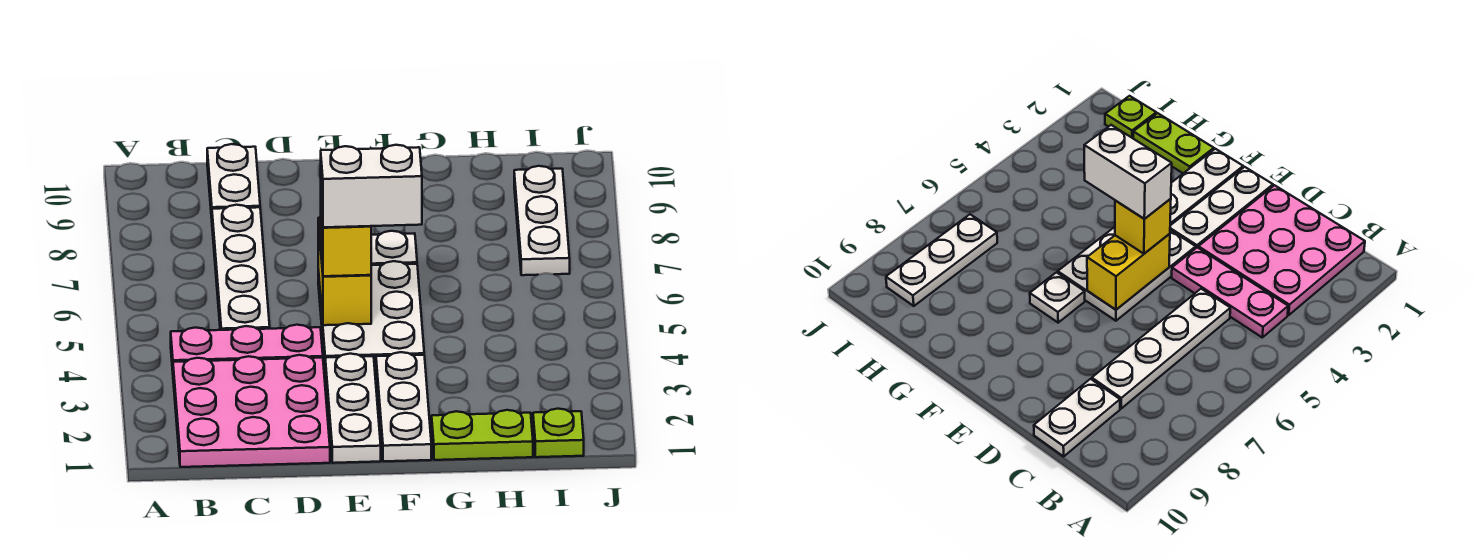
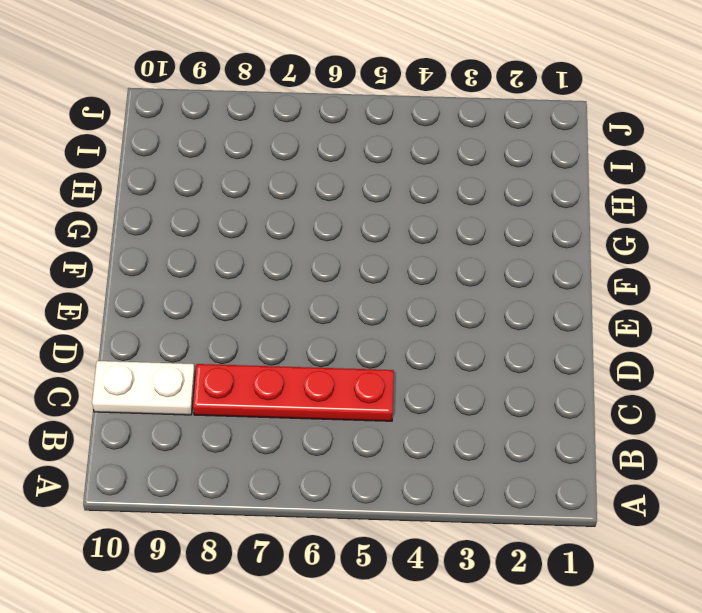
red plate C5:C8 level 1 -> white plate C5:C8 level 1
none -> pink plate B1:D3 level 1
none -> pink plate B4:D4 level 1
none -> white plate E1:E3 level 1

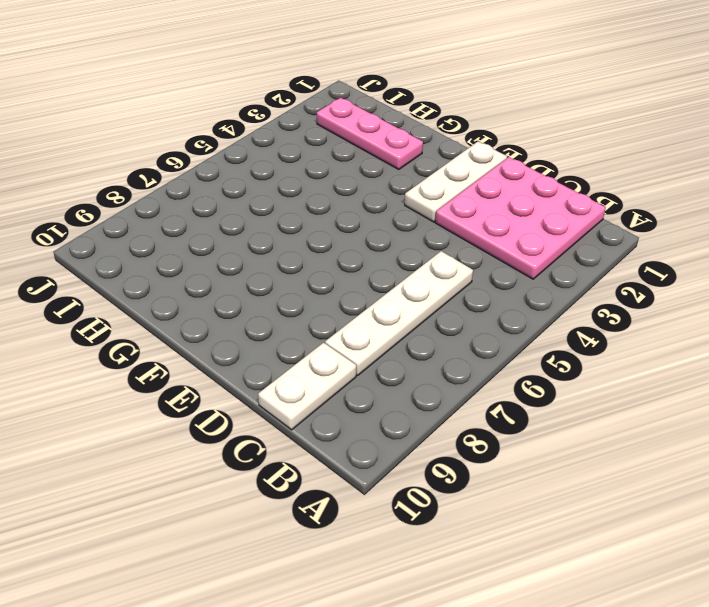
pink plate G2:I2 level 1 -> pink plate B4:D4 level 1
none -> white plate E4:F6 level 1
none -> white plate F1:F3 level 1
none -> white plate F7 level 1

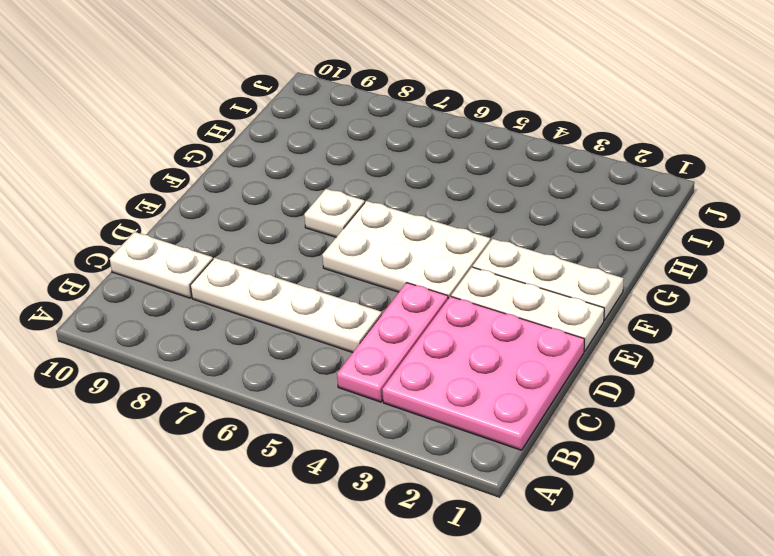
none -> lime plate G1:H1 level 1
none -> lime plate I1 level 1
none -> white plate I7:I9 level 1

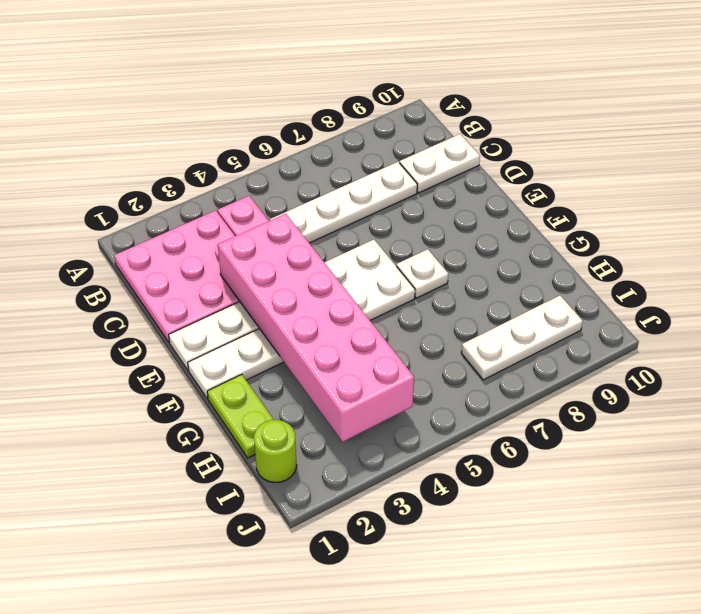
pink brick D3:I4 level 2 -> none
lime round brick I1 level 1 -> lime plate I1 level 1
none -> yellow brick E5:E6 level 2
none -> yellow brick E5 level 3
none -> white brick E5:F5 level 4

